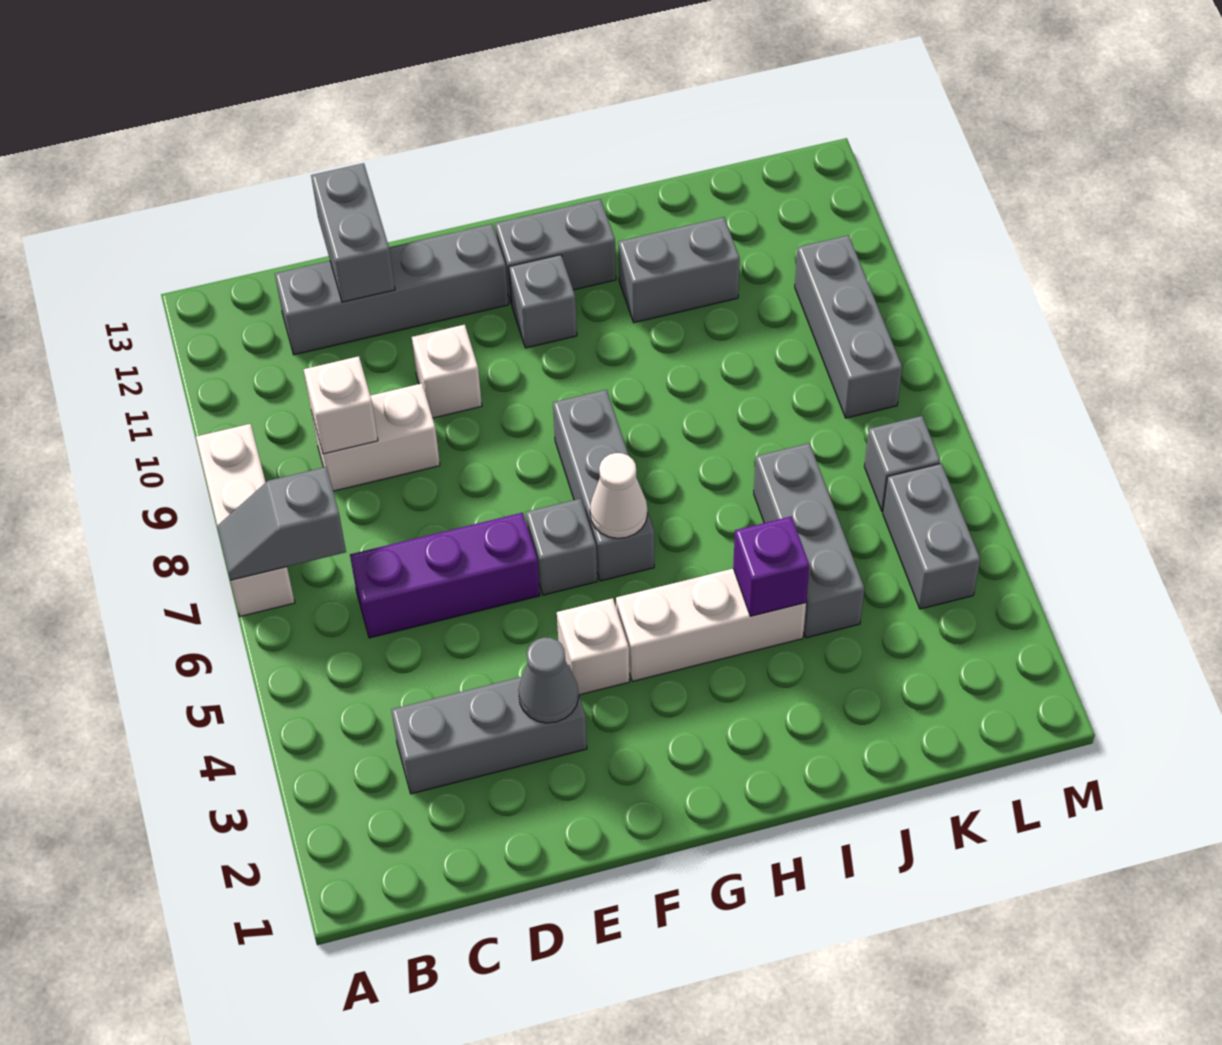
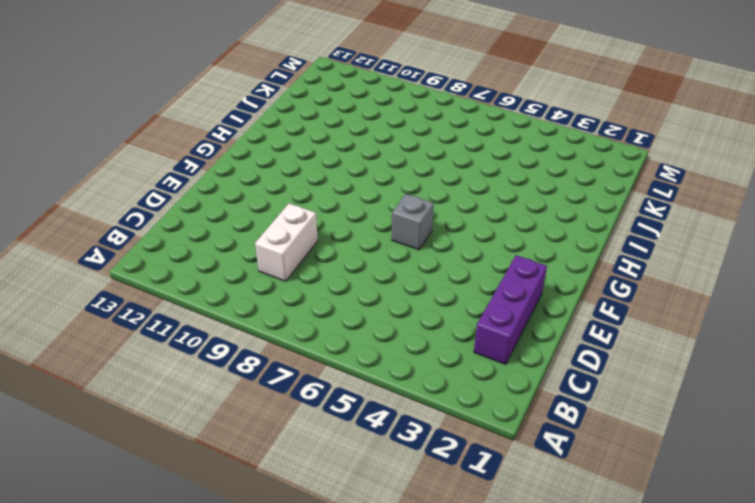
purple brick C2:E2 level 1 -> purple brick C6:E6 level 1
none -> white brick A7:A9 level 1
none -> grey brick C3:E3 level 1
none -> grey brick C12:F12 level 1

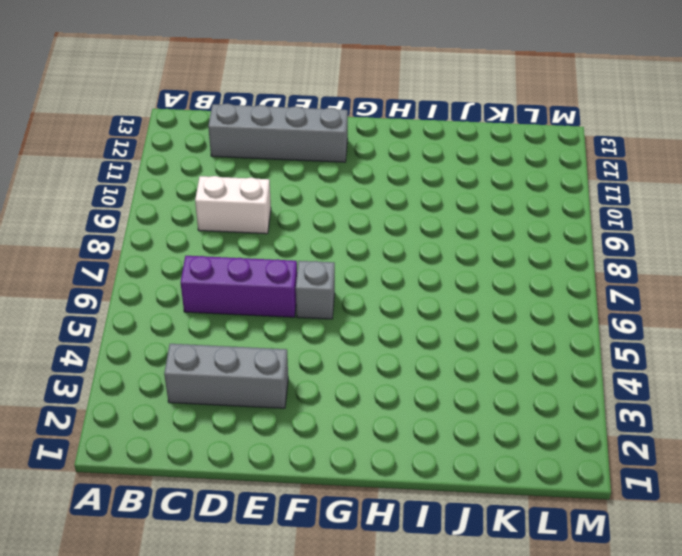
none -> white brick A7:A9 level 1
none -> white brick E10 level 1
none -> white brick F4 level 1

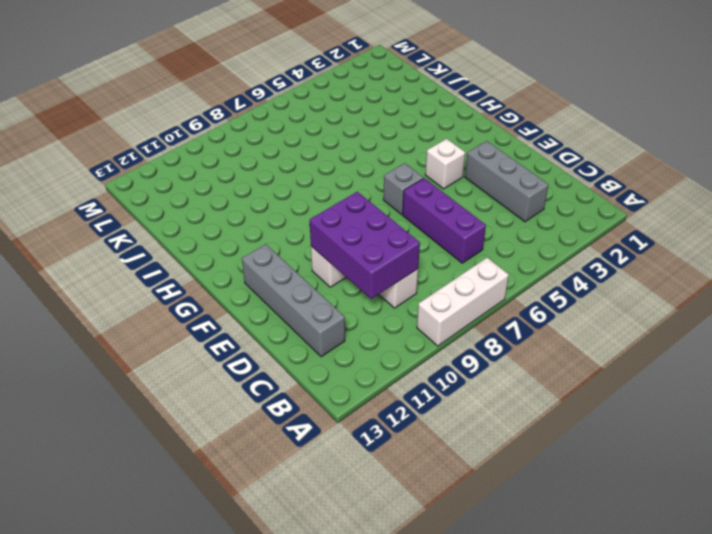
purple brick C9:E10 level 2 -> white brick C9 level 2
none -> white brick G4:I4 level 1
none -> grey brick G6:G8 level 1
none -> grey brick G11 level 1

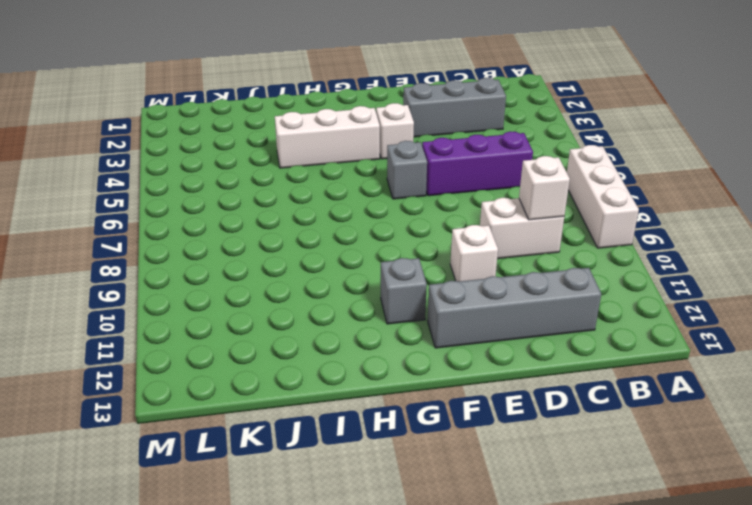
none -> grey brick G6:G8 level 1
none -> grey brick G12:H12 level 1
none -> grey brick I11:J11 level 1

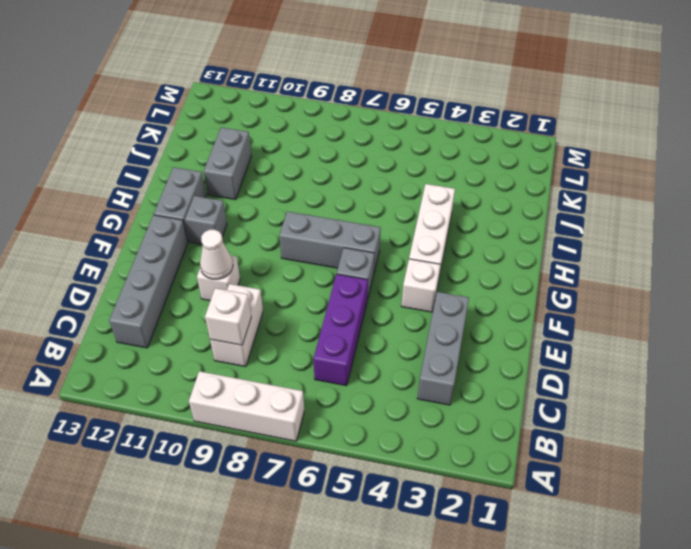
white cone E10 level 2 -> white cone G6 level 2
none -> grey brick J4:J6 level 1
none -> grey brick L4:L5 level 1
none -> grey brick L6 level 1

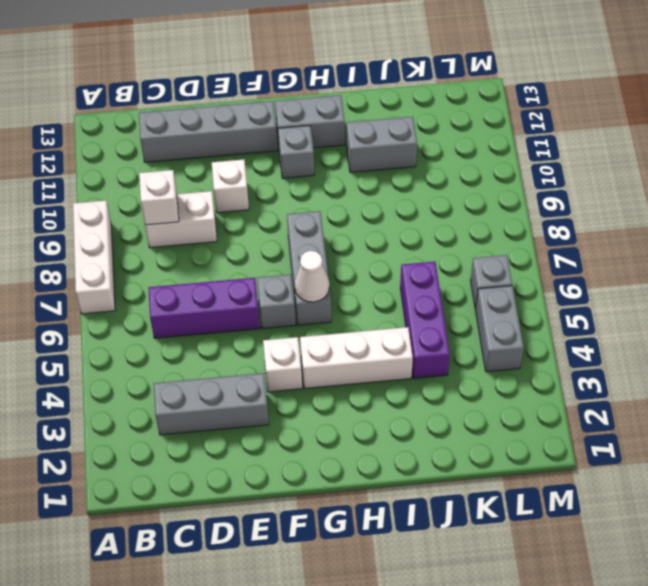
purple brick J4:J6 level 1 -> grey brick J4:J6 level 1
none -> grey brick L8:L10 level 1
none -> grey slope A7:B7 level 2 top B
none -> grey brick D12:D13 level 2

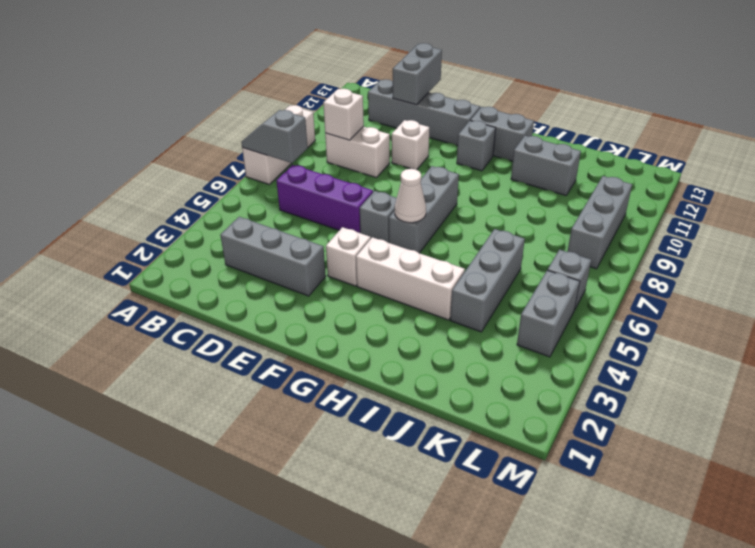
none -> grey cone E3 level 2
none -> purple brick I4 level 2

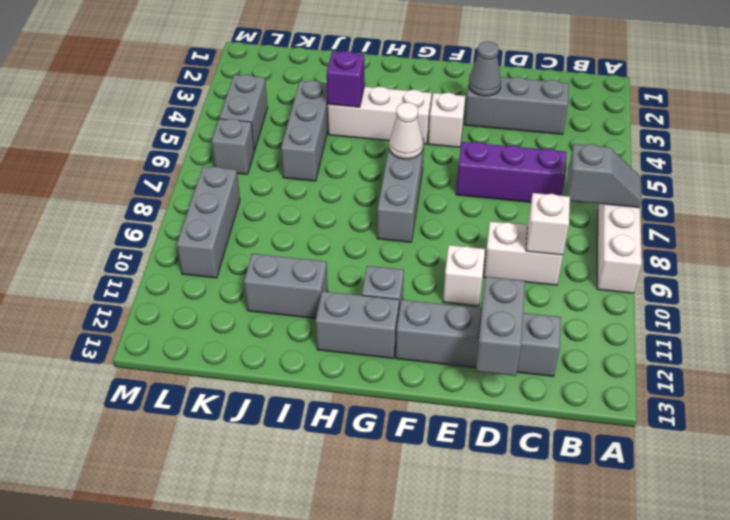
none -> grey brick F6 level 1

